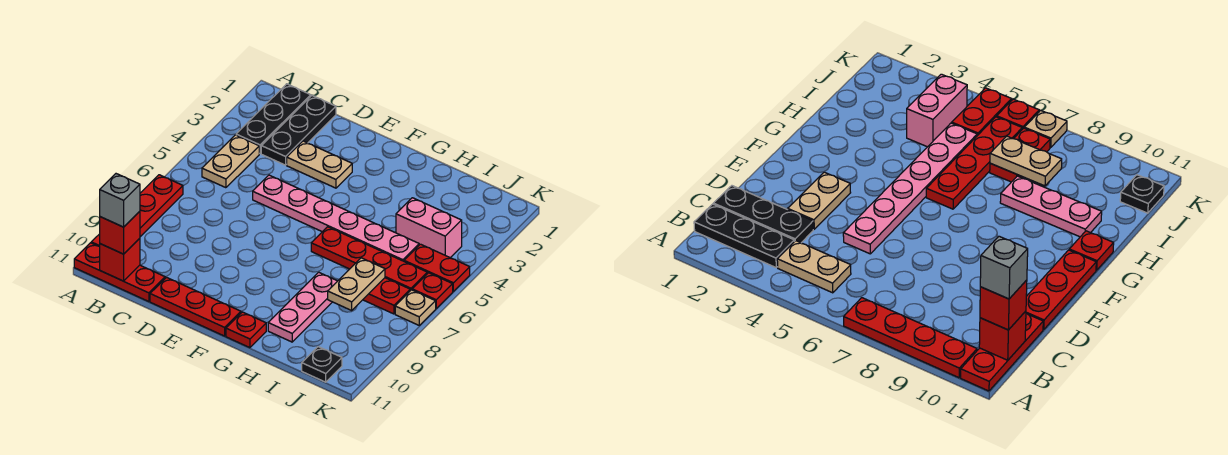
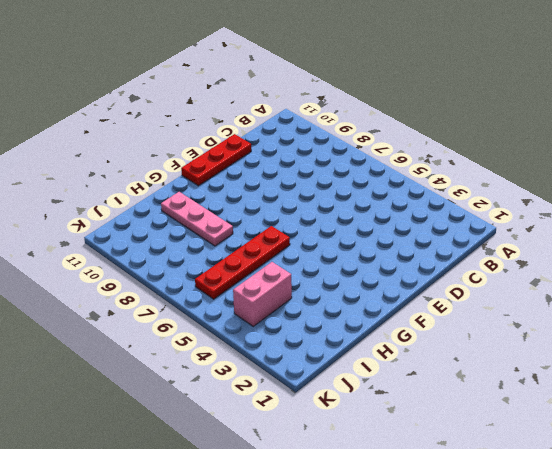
none -> red plate A7:A10 level 1
none -> red plate A11:C11 level 1
none -> black plate B1:B3 level 1

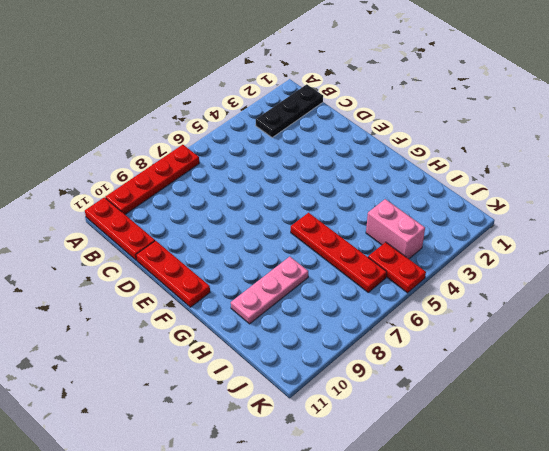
none -> tan plate B4:B5 level 1
none -> black plate C1:C3 level 1
none -> tan plate D3:E3 level 1

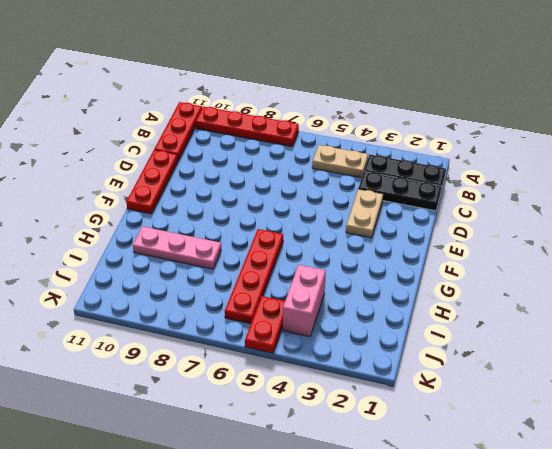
none -> pink plate D5:I5 level 1
none -> red plate G11 level 1
none -> red plate I7:J7 level 1

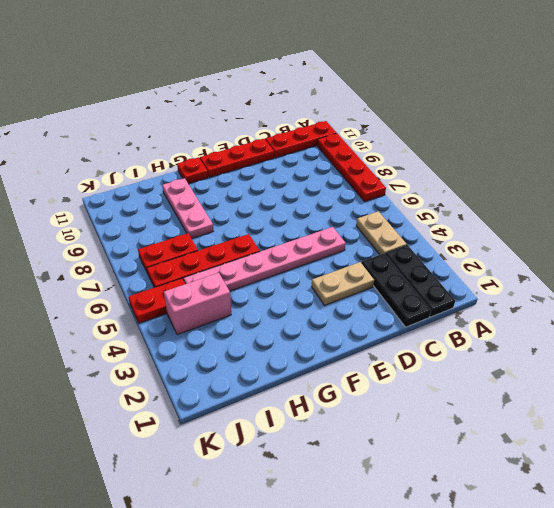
none -> black plate J11 level 1
none -> red plate K6 level 1
none -> tan plate K7 level 1

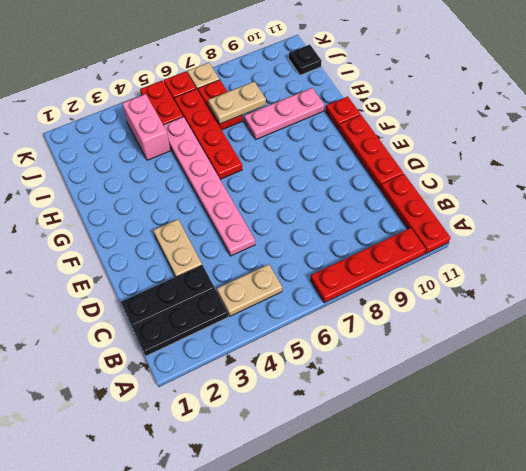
none -> red brick B11 level 2
none -> red brick B11 level 3
none -> grey brick B11 level 4

